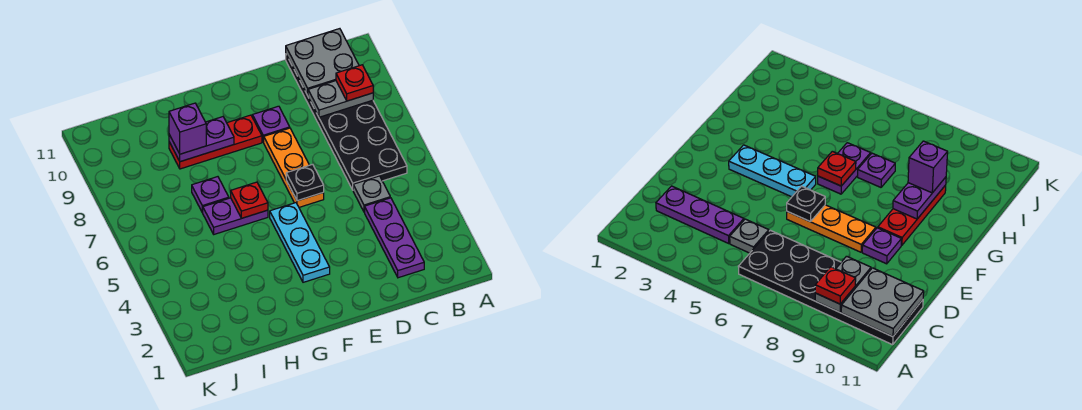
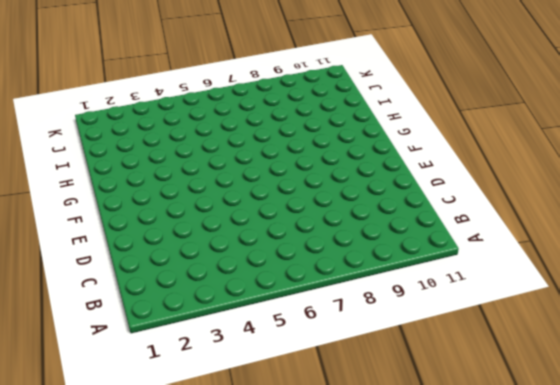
none -> black plate B6:C11 level 1
none -> purple plate C2:C4 level 1
none -> grey plate C5 level 1

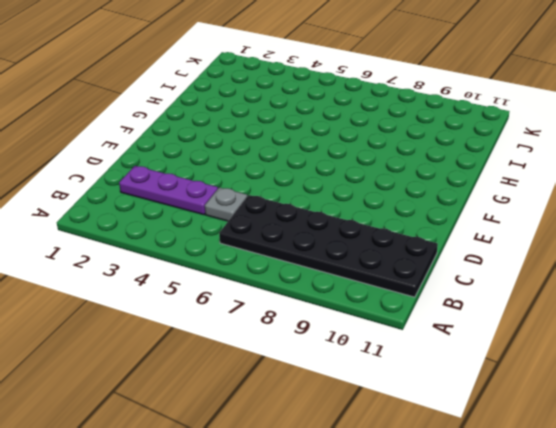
none -> orange plate E6:E8 level 1
none -> purple plate E9 level 1
none -> cyan plate F3:F5 level 1

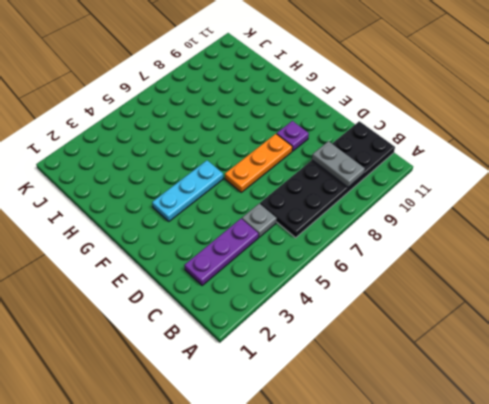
none -> red plate F9:H9 level 1
none -> purple plate G6:H6 level 1
none -> purple plate H7 level 1

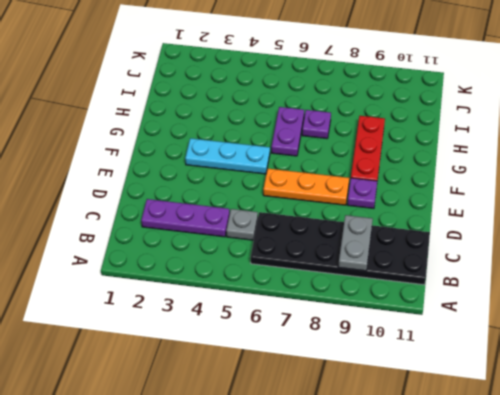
none -> grey plate B10:C11 level 2
none -> black plate E6 level 2
none -> red plate G6 level 2

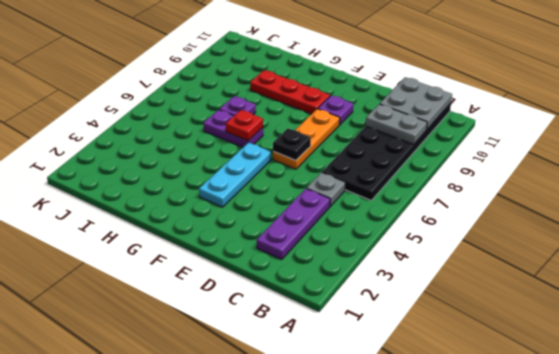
none -> purple plate G9:H9 level 2
none -> red plate B9 level 3
none -> purple brick H9 level 3

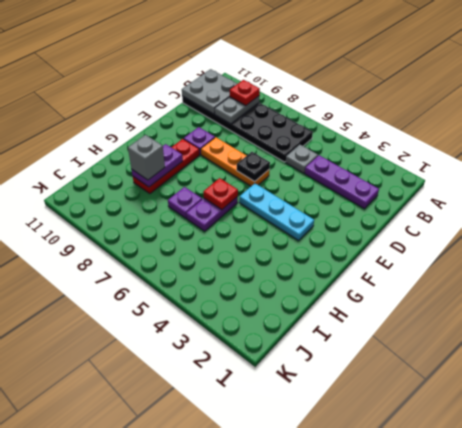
grey brick H9 level 3 -> purple brick H9 level 3

